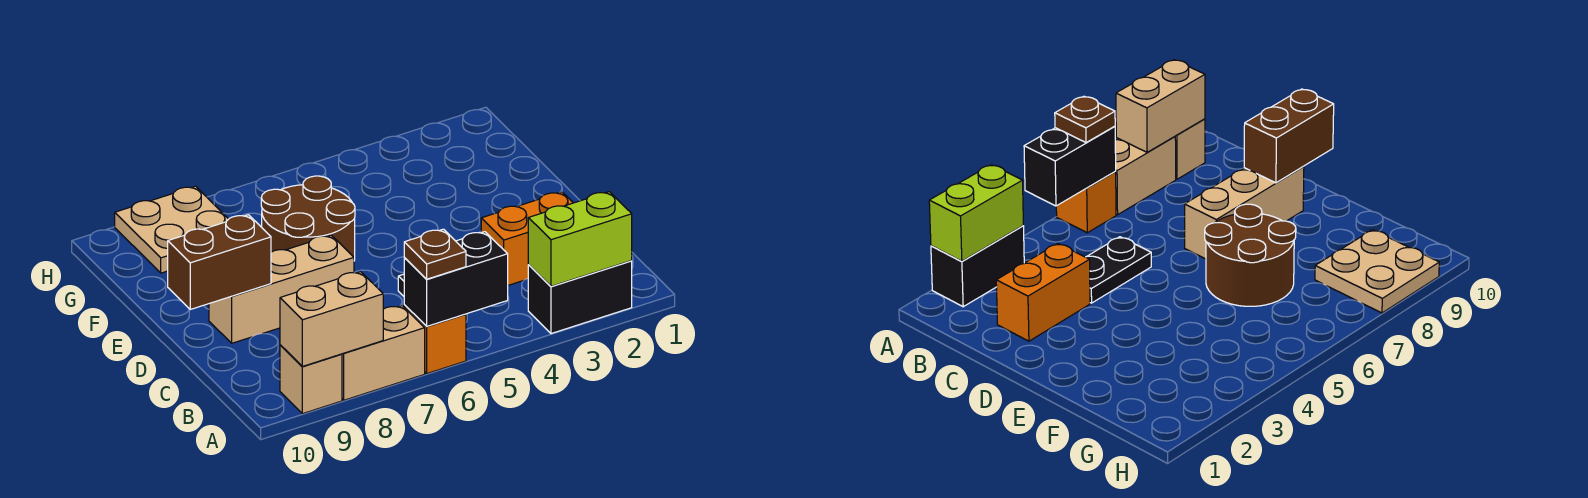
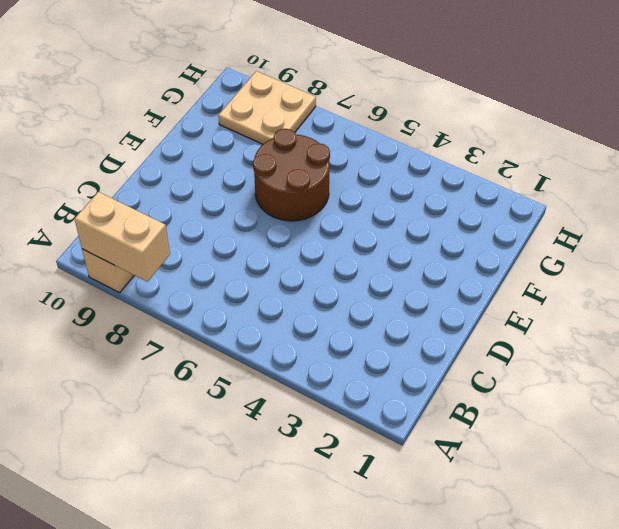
none -> black brick A2:A3 level 1
none -> orange brick A6 level 1
none -> tan brick A7:A8 level 1

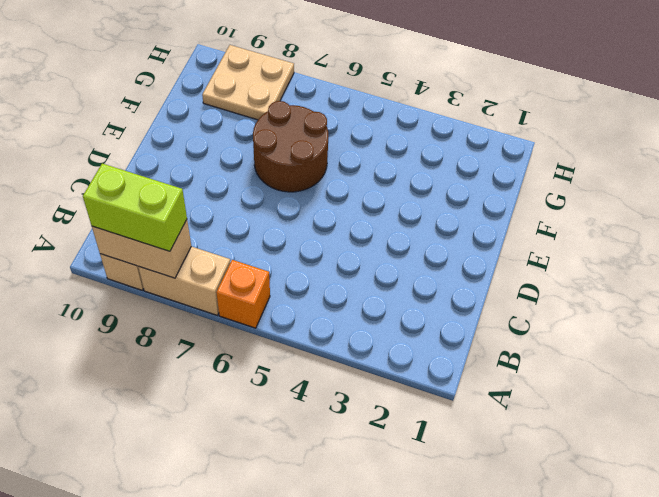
lime brick A8:A9 level 3 -> lime brick A2:A3 level 2
none -> black brick A2:A3 level 1
none -> orange brick C2:C3 level 1
none -> black plate C4:C5 level 1

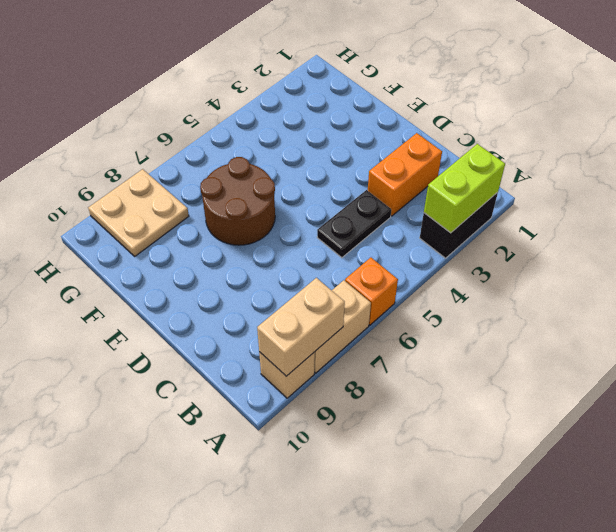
none -> tan brick D7:D9 level 1
none -> black brick A5:A6 level 2
none -> brown brick D9:D10 level 2

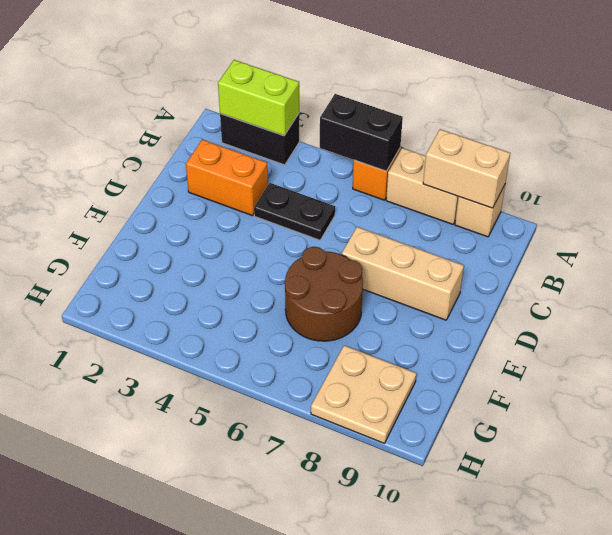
none -> brown brick D9:D10 level 2
none -> brown plate A6 level 3

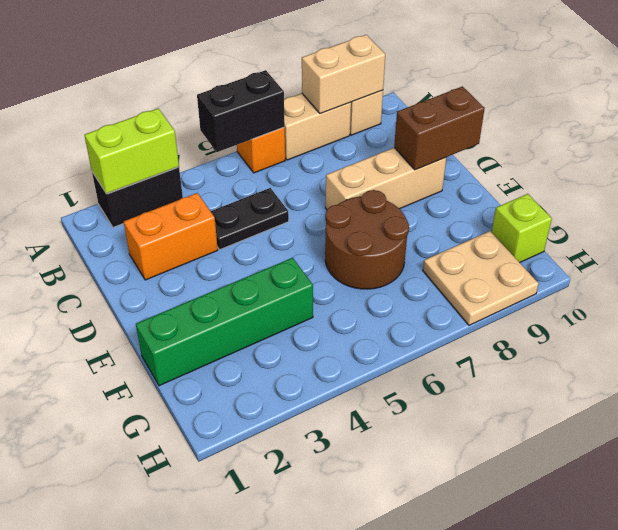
green brick F1:F4 level 1 -> none
lime brick G10 level 1 -> none
none -> brown plate A6 level 3

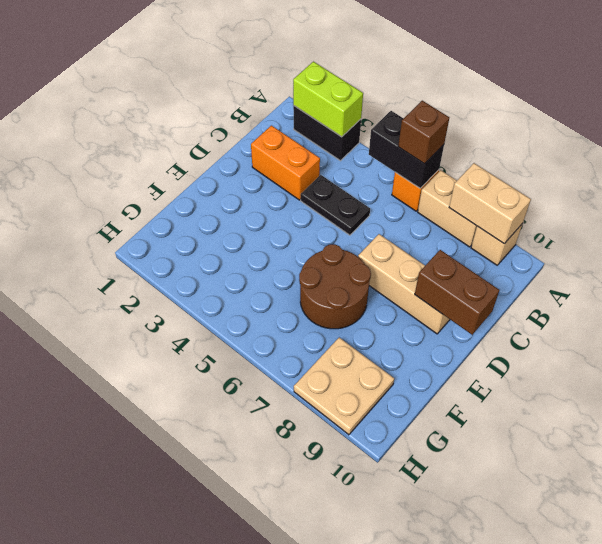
brown brick A6 level 3 -> brown plate A6 level 3

